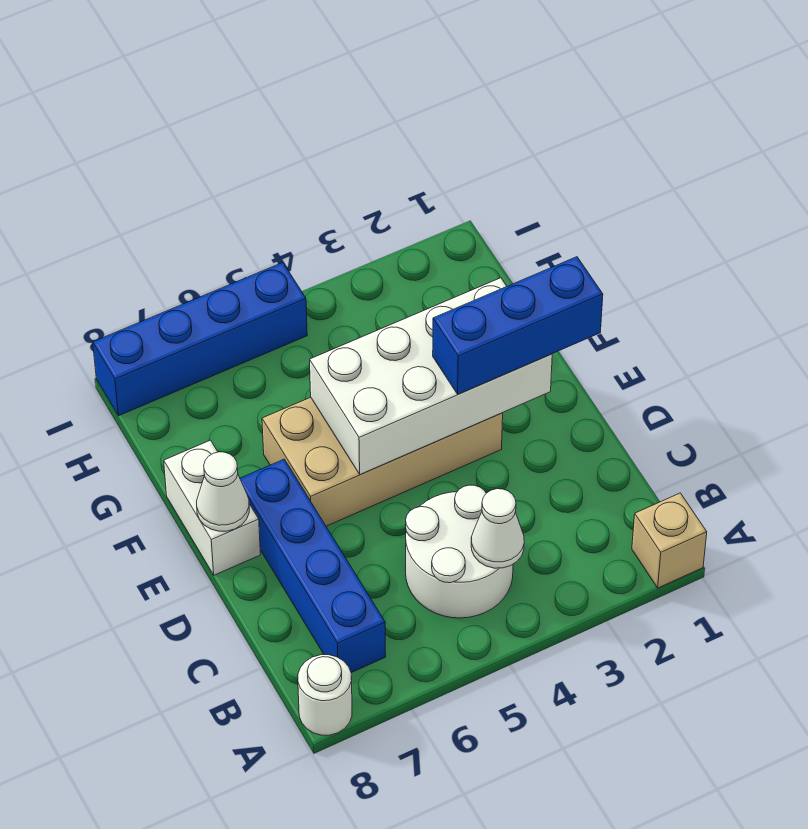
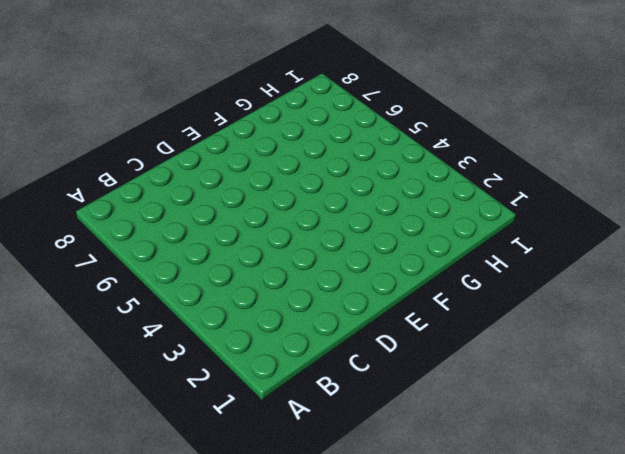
none -> tan brick A1 level 1
none -> white round brick A8 level 1

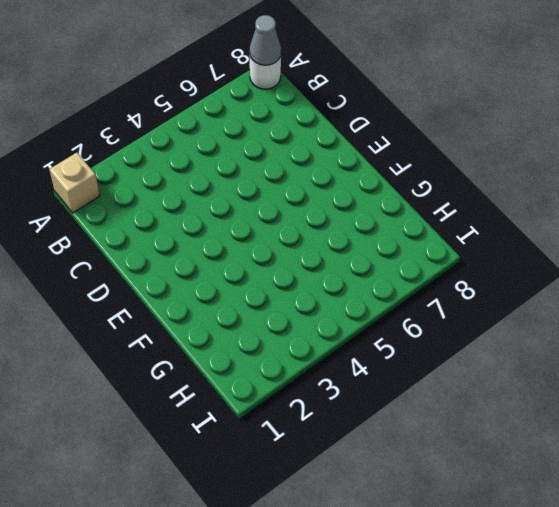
grey cone A8 level 2 -> none
none -> white round brick B4:C5 level 1
none -> blue brick B7:E7 level 1

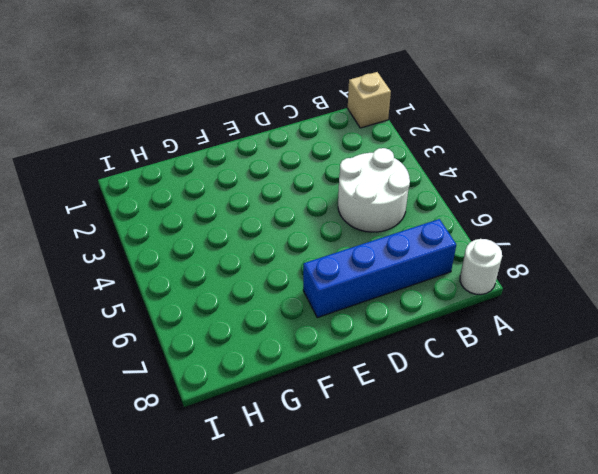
none -> tan brick E3:F6 level 1
none -> white brick E8:F8 level 1

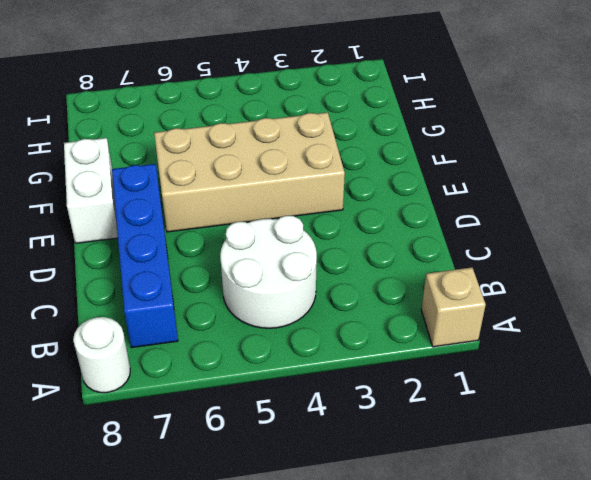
none -> blue brick I5:I8 level 1
none -> white cone B4 level 2

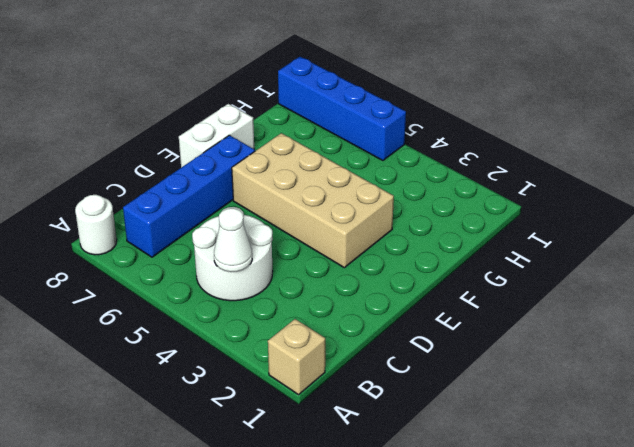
none -> white brick E2:F5 level 2
none -> white cone E8 level 2

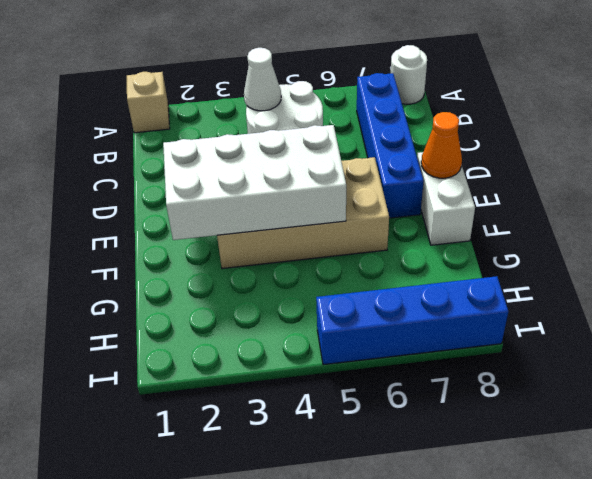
orange cone E8 level 2 -> white cone E8 level 2
none -> blue brick E1:E3 level 3

